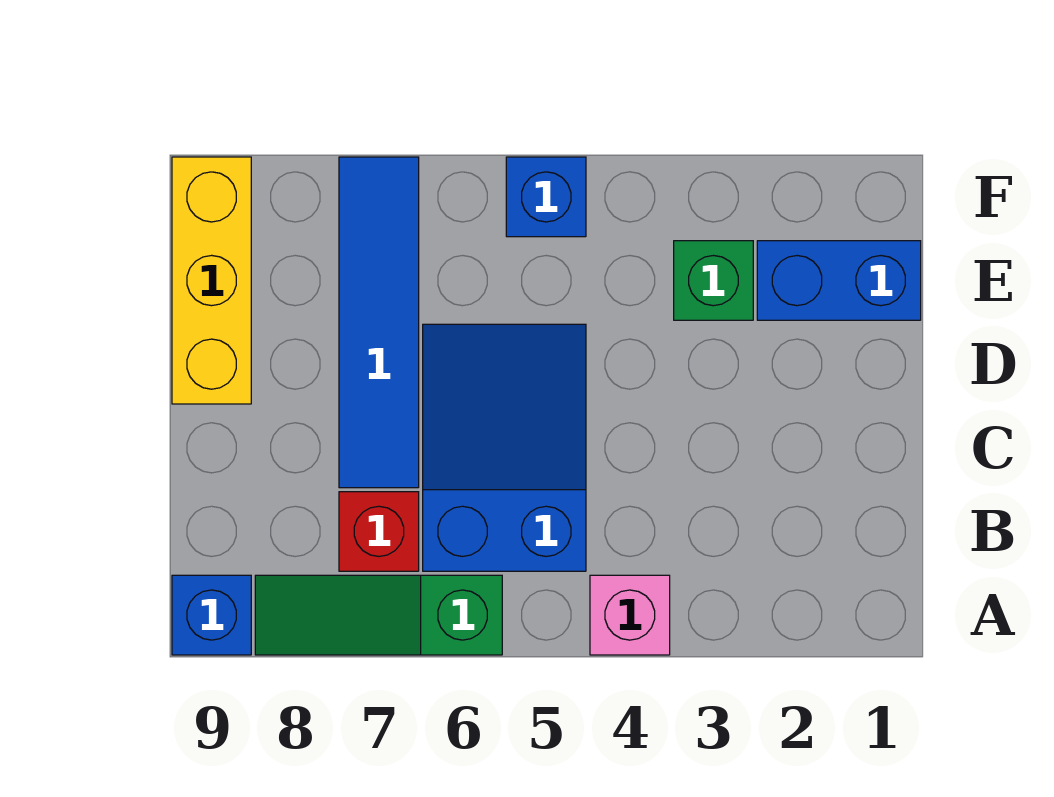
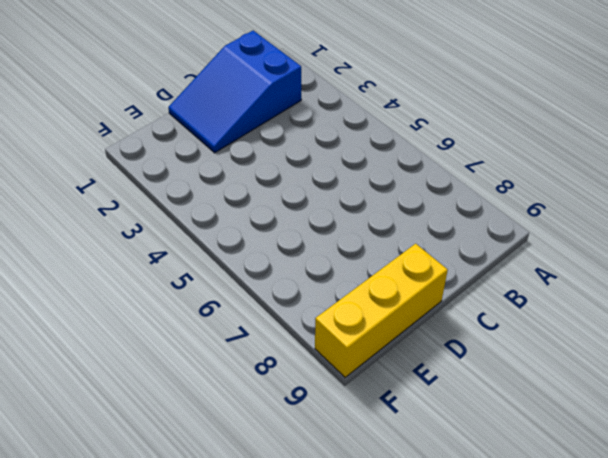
blue slope B1:D2 level 1 top B -> blue slope B5:D6 level 1 top B
none -> pink brick A4 level 1
none -> green slope A6:A8 level 1 top 6

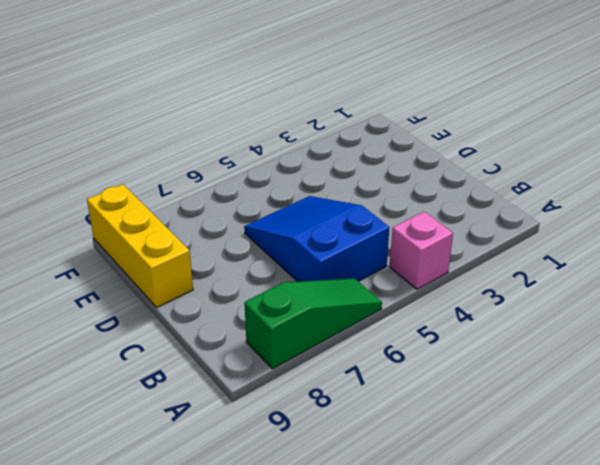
green slope A6:A8 level 1 top 8 -> green slope A6:A8 level 1 top 6
none -> blue brick A9 level 1
none -> red brick B7 level 1

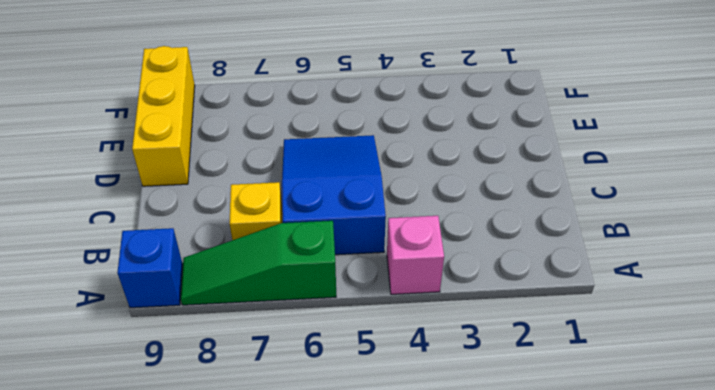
yellow brick B7 level 1 -> red brick B7 level 1
none -> blue tile C7:F7 level 1
none -> blue brick E1:E2 level 1

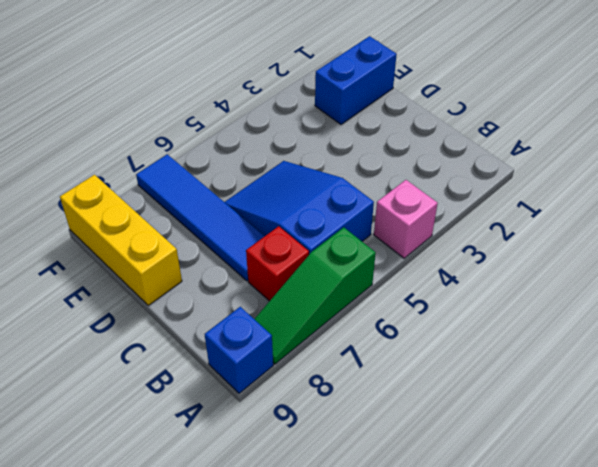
none -> green brick E3 level 1
none -> blue brick F5 level 1

